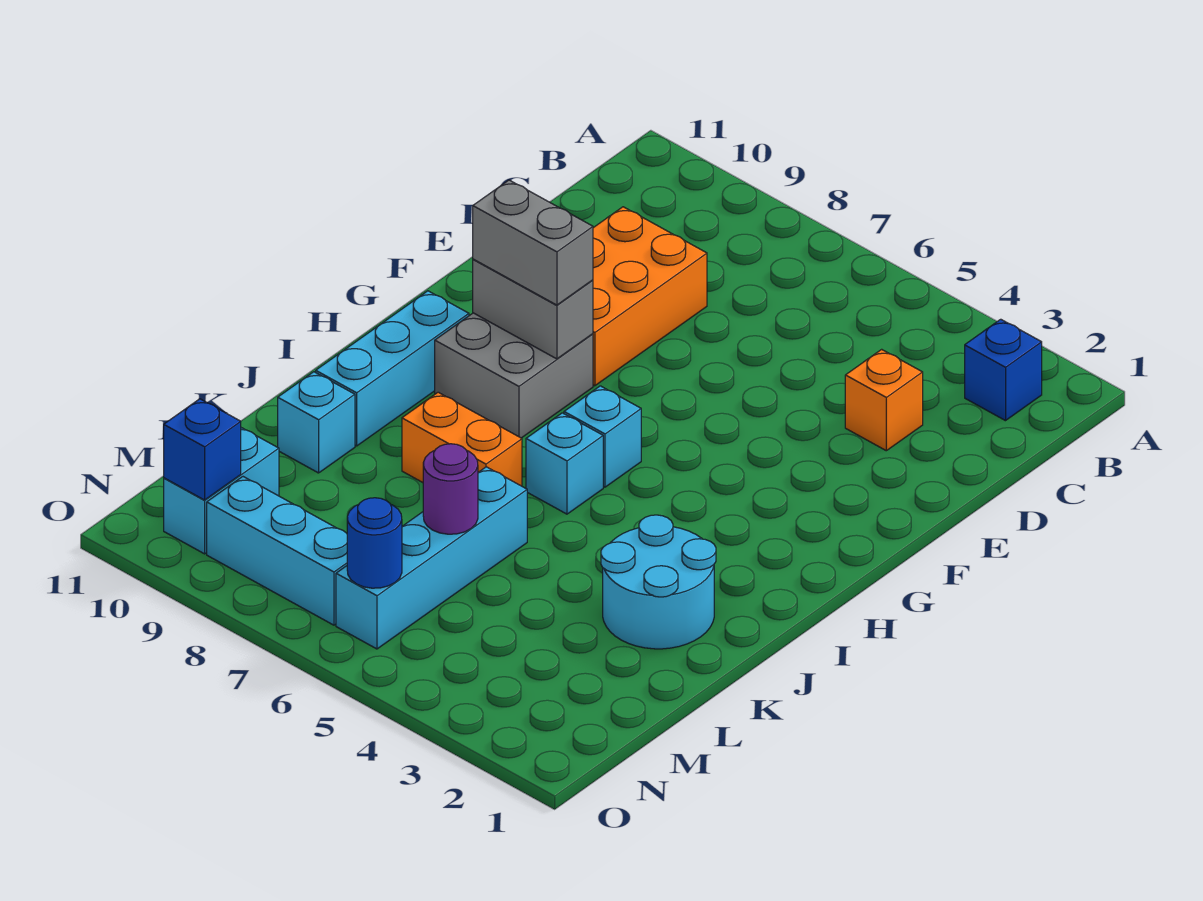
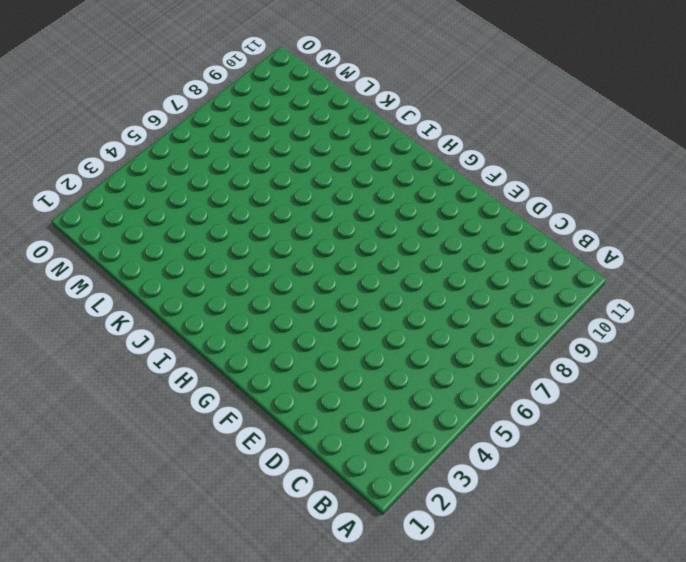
none -> blue brick B2 level 1
none -> orange brick D3 level 1
none -> orange brick D8:F9 level 1

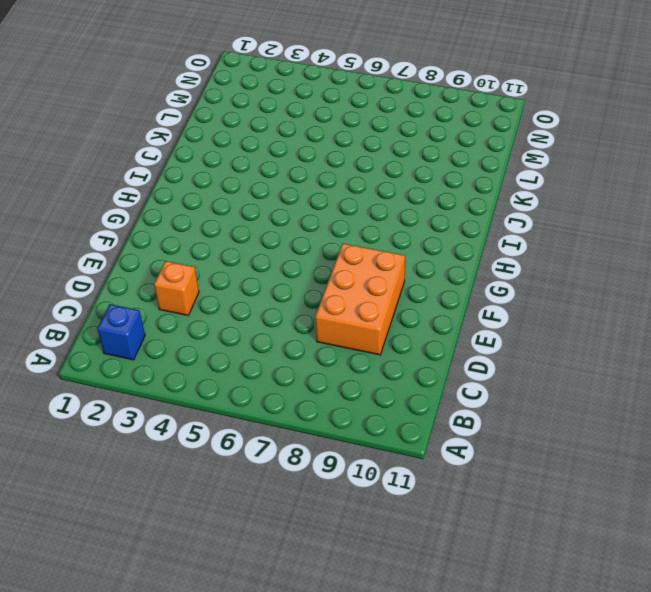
none -> grey brick G8:H9 level 1
none -> cyan brick H6 level 1
none -> cyan brick H10:J10 level 1

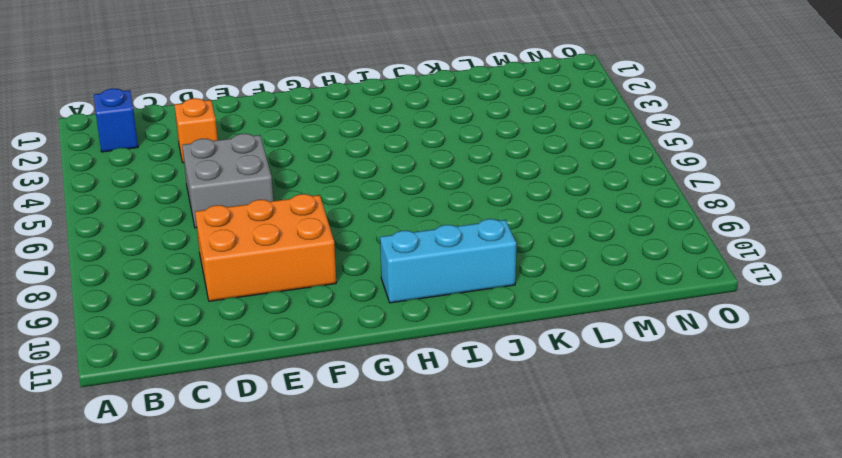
grey brick D5:E6 level 1 -> grey brick G8:H9 level 1
none -> cyan brick H6 level 1
none -> cyan brick I6 level 1
none -> cyan round brick J2:K3 level 1

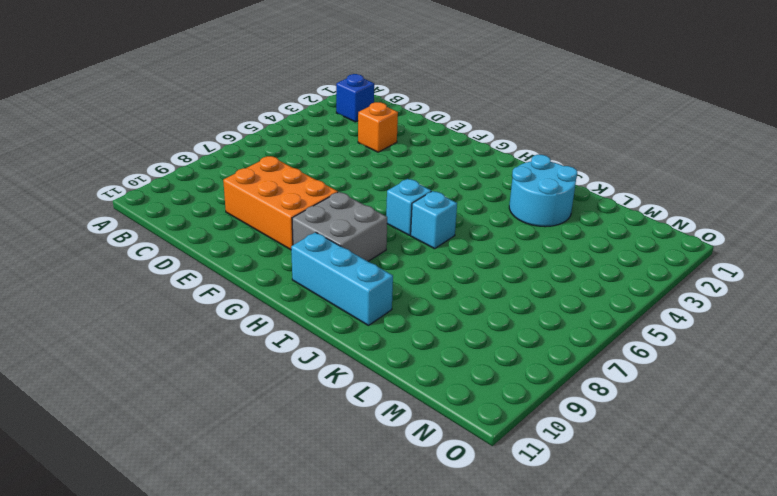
none -> orange brick J7:J8 level 1
none -> cyan brick K6:N6 level 1
none -> cyan brick K10 level 1

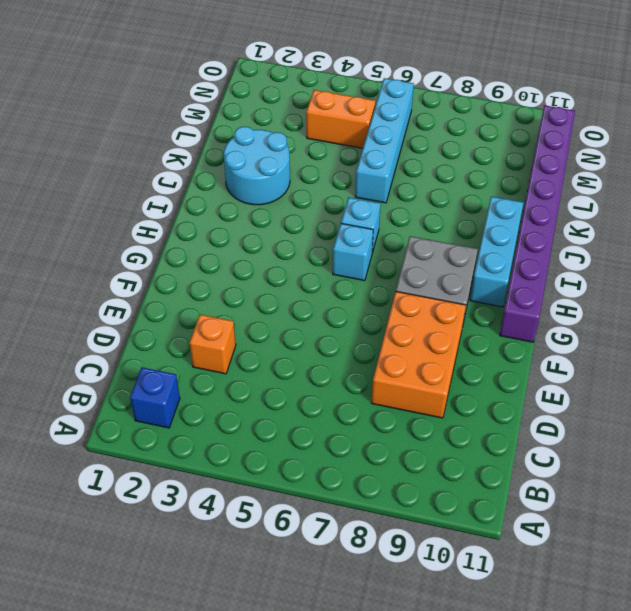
purple brick G11:N11 level 1 -> none
orange brick M4:M5 level 1 -> orange brick J7:J8 level 1
none -> cyan brick K10 level 1
none -> cyan brick M10:N10 level 1
none -> cyan brick N7:N9 level 1

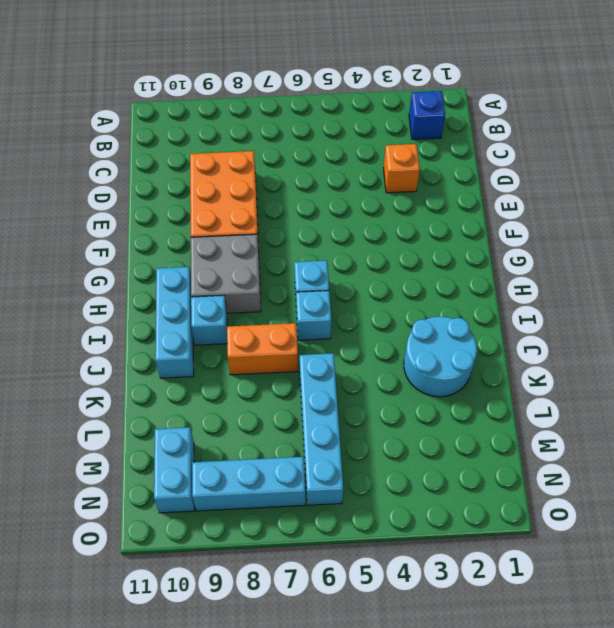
cyan brick I9 level 1 -> cyan brick K10 level 1
none -> grey brick G8:G9 level 2
none -> purple round brick L6 level 2
none -> blue round brick N6 level 2

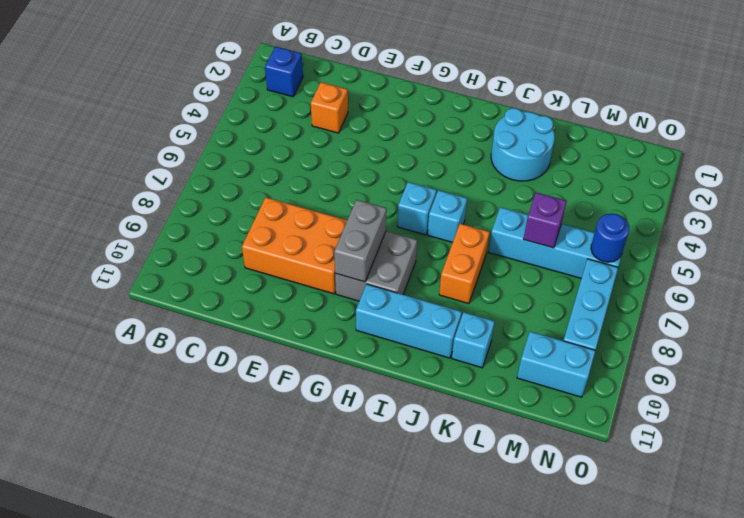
purple brick L6 level 2 -> purple round brick L6 level 2
none -> blue brick N10 level 2
none -> grey brick G8:G9 level 3

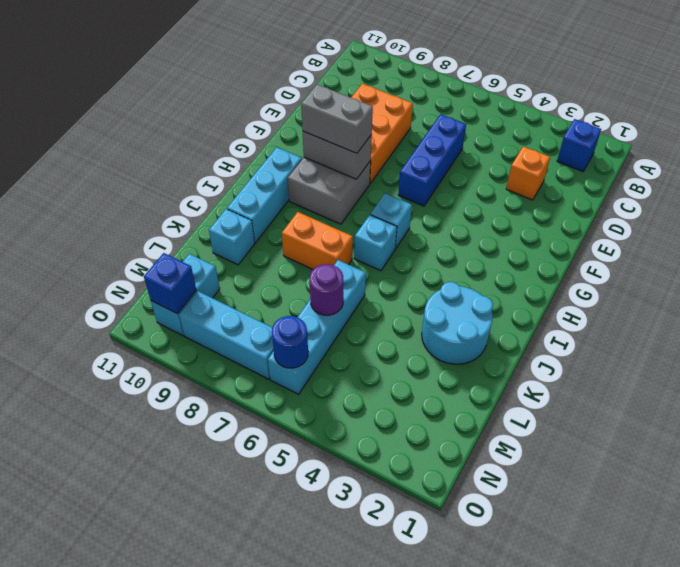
blue brick D6:F6 level 1 -> none

